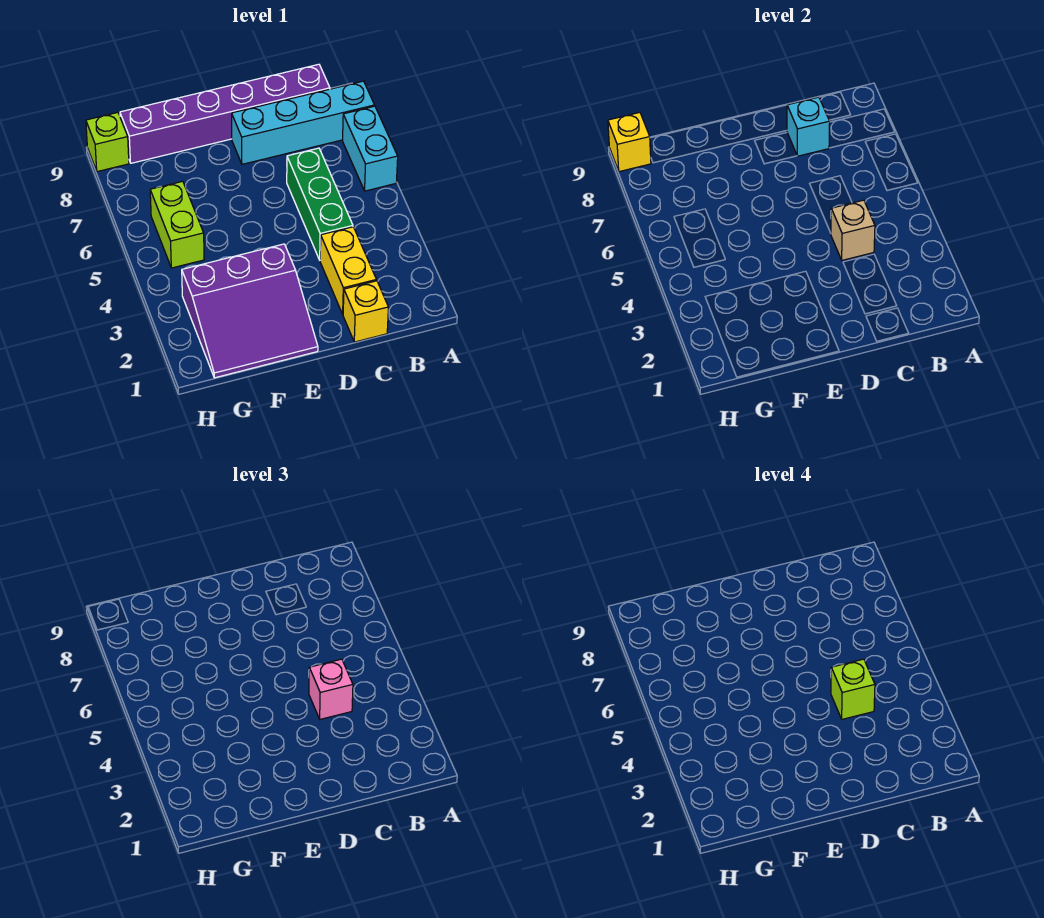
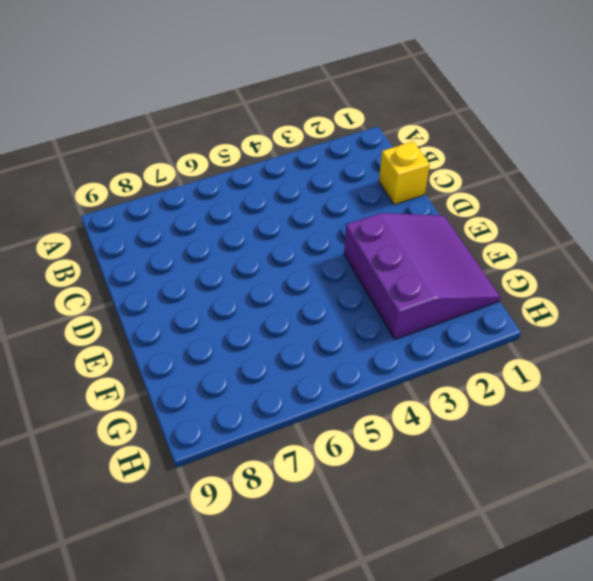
none -> cyan brick A6:A7 level 1
none -> cyan brick A8:D8 level 1
none -> purple brick B9:G9 level 1

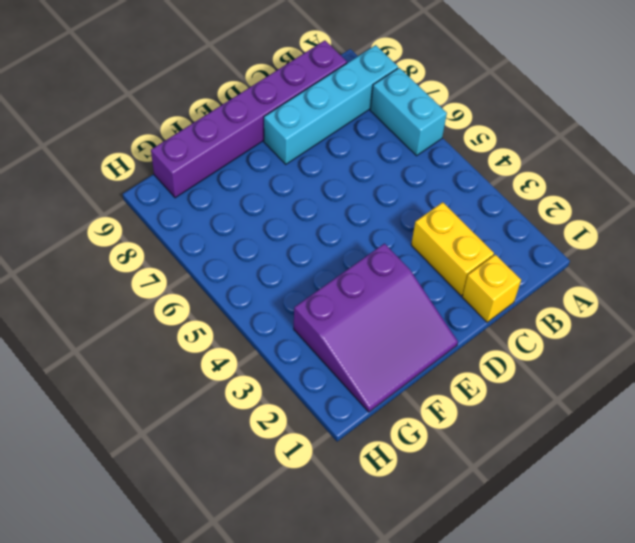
none -> green brick C4:C6 level 1
none -> lime brick G5:G6 level 1
none -> lime brick H9 level 1

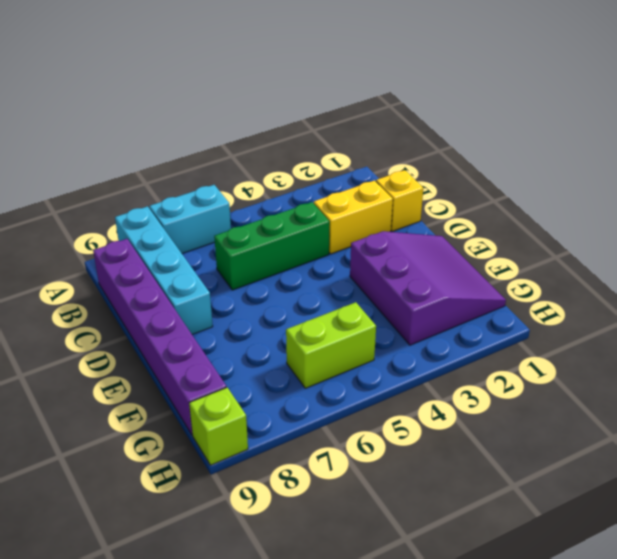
none -> tan brick C4 level 2
none -> cyan brick C8 level 2
none -> yellow brick H9 level 2

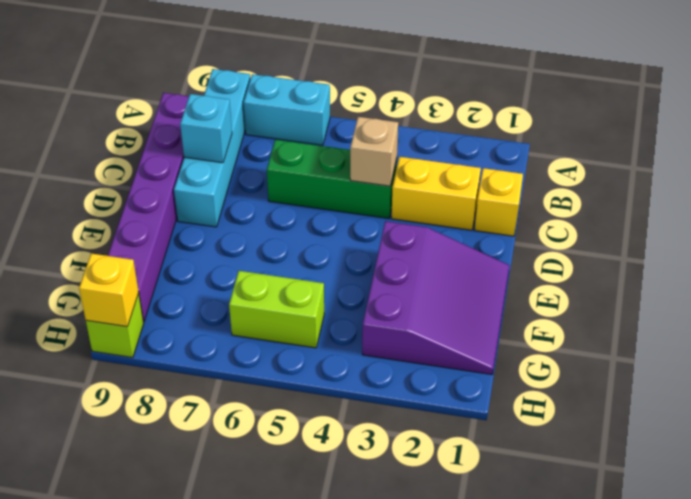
none -> pink brick C4 level 3
none -> lime brick C4 level 4

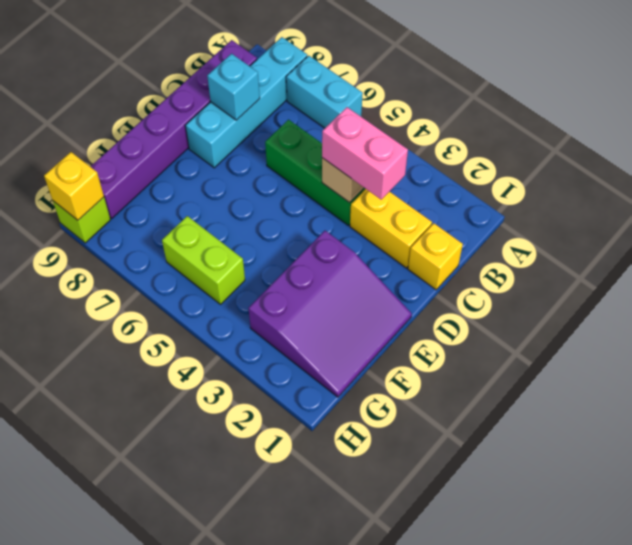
pink brick C3:C4 level 3 -> pink brick C4 level 3
none -> lime brick C4 level 4

